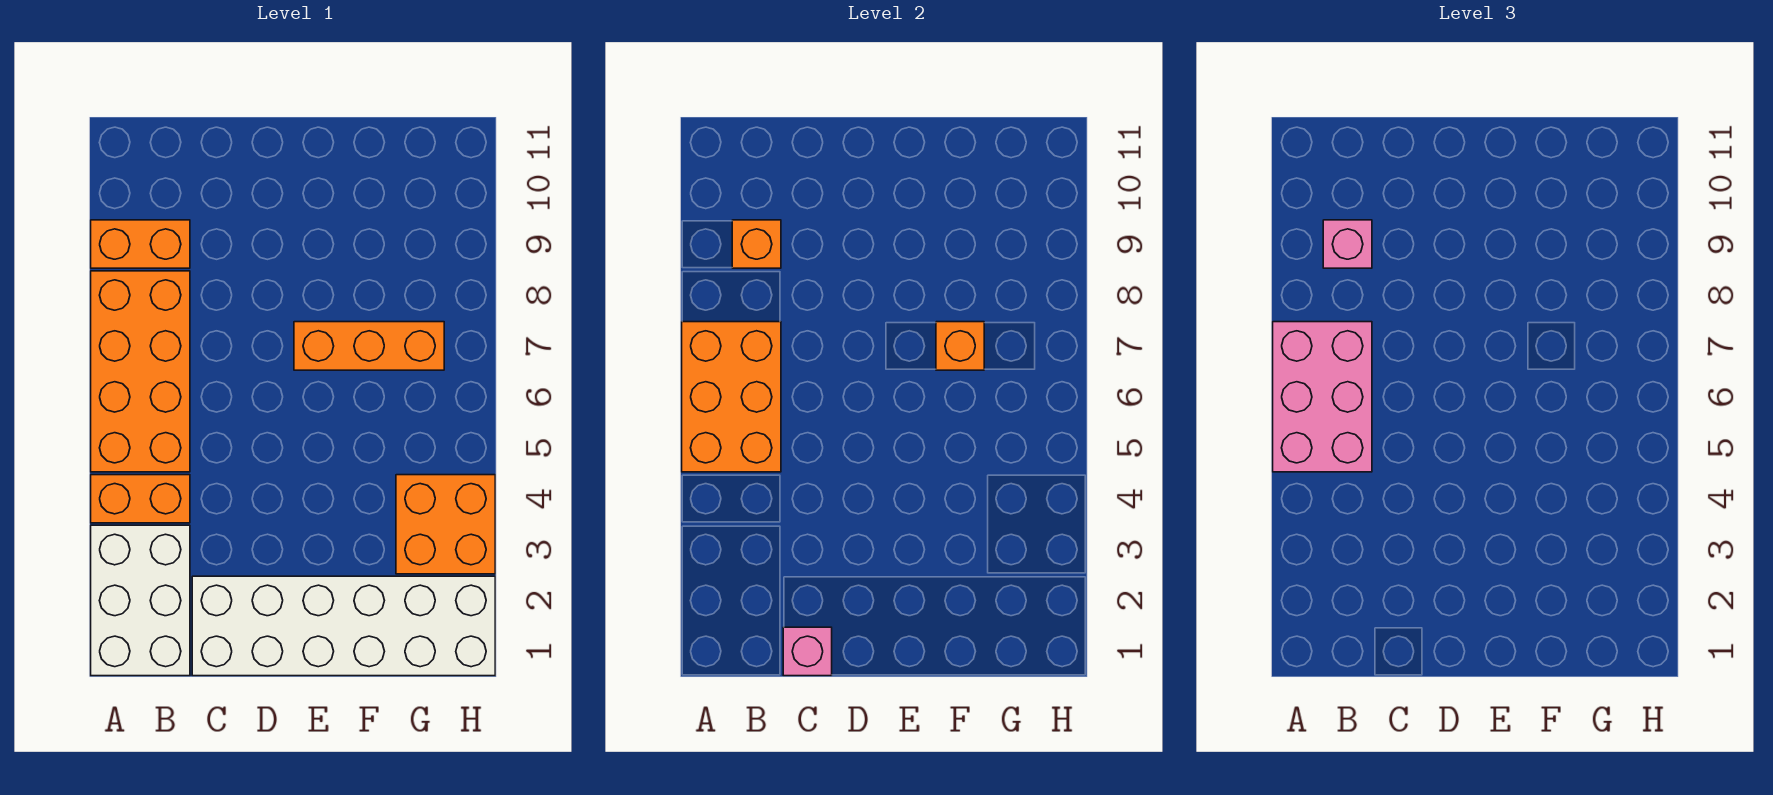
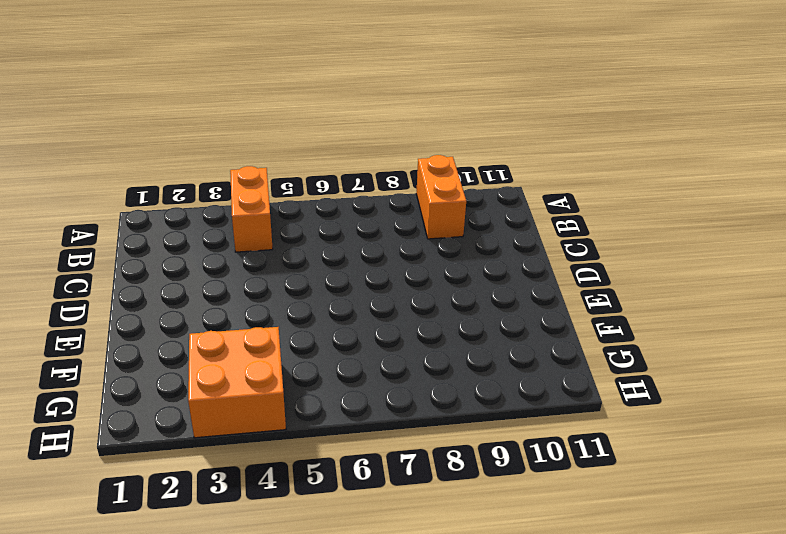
none -> white brick A1:B3 level 1
none -> orange brick A5:B8 level 1
none -> white brick C1:H2 level 1

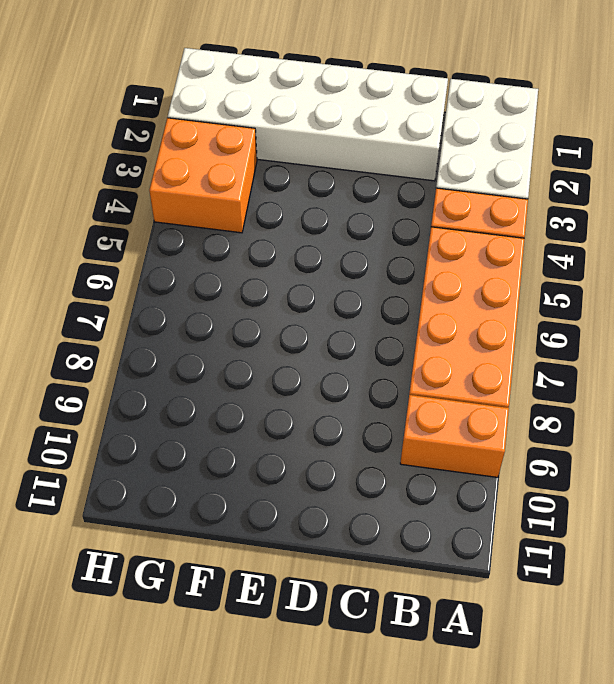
none -> orange brick E7:G7 level 1
none -> orange brick A5:B7 level 2
none -> orange brick B9 level 2

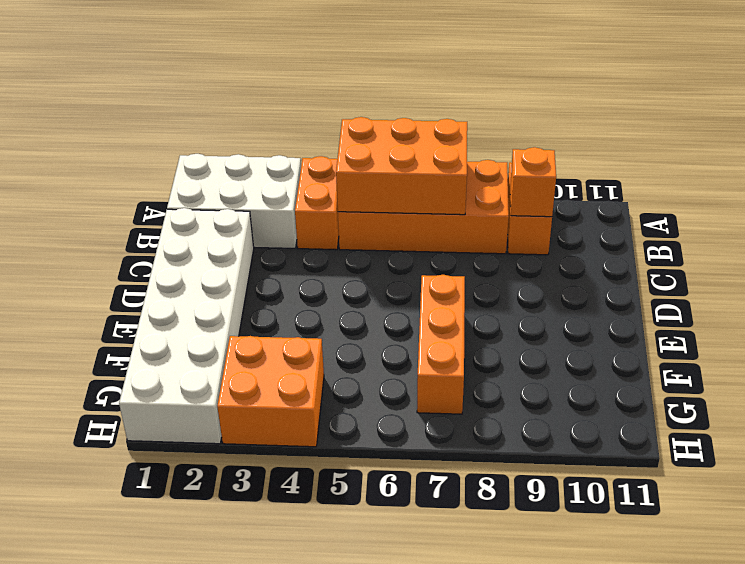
none -> pink brick C1 level 2
none -> orange brick F7 level 2
none -> pink brick A5:B7 level 3

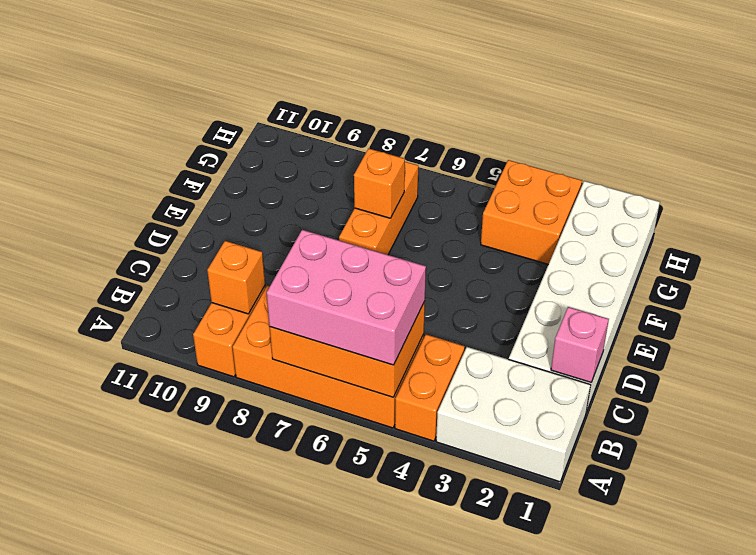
none -> pink brick B9 level 3

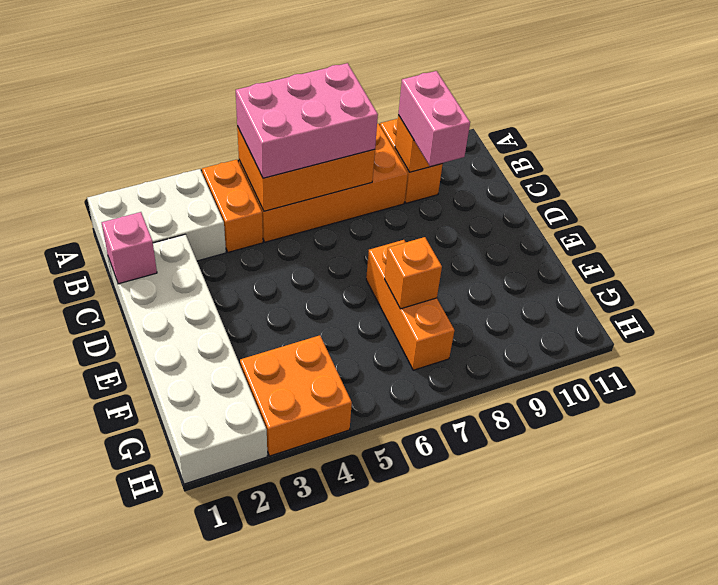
pink brick B9:C9 level 3 -> pink brick B9 level 3

